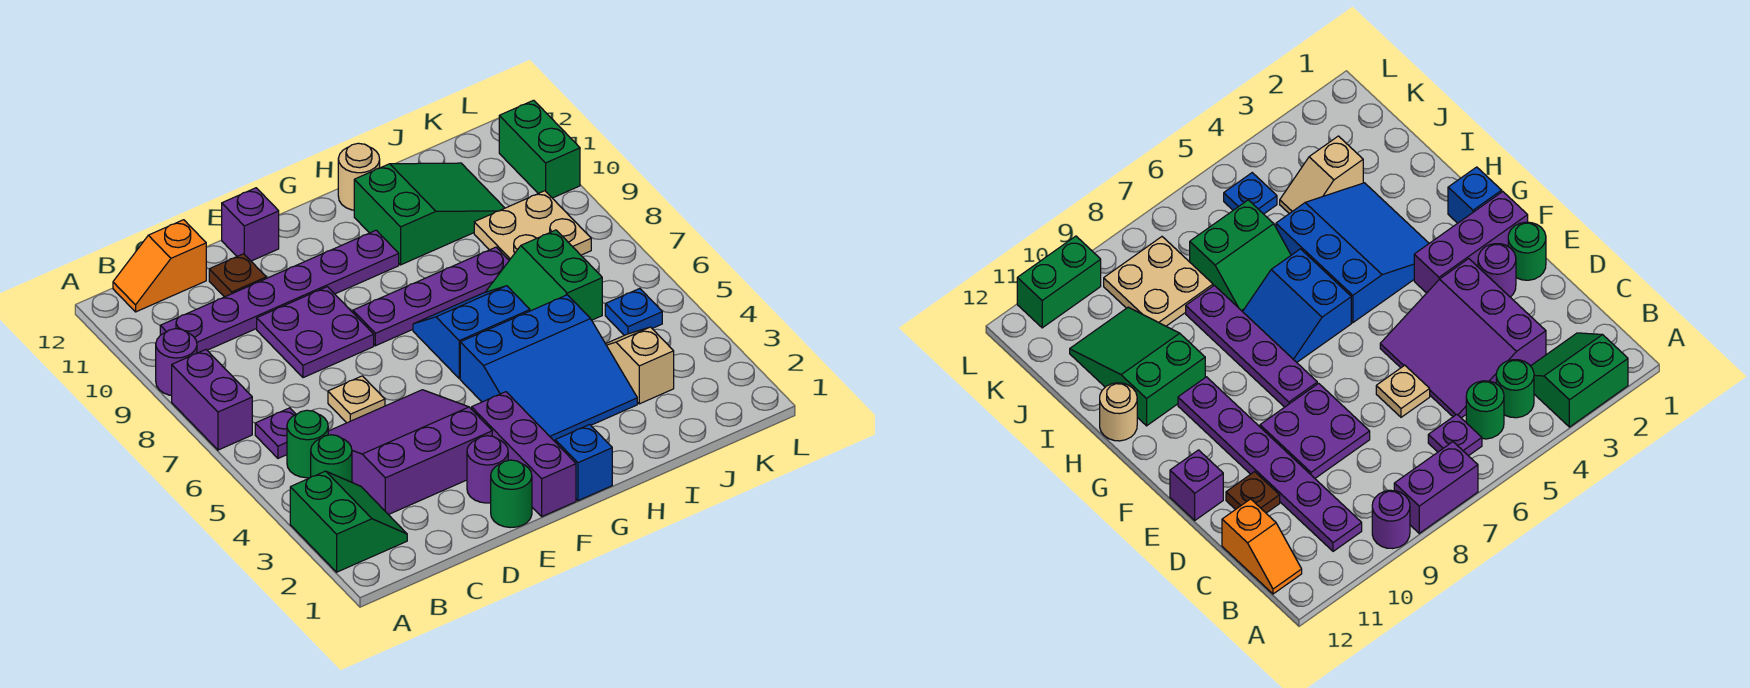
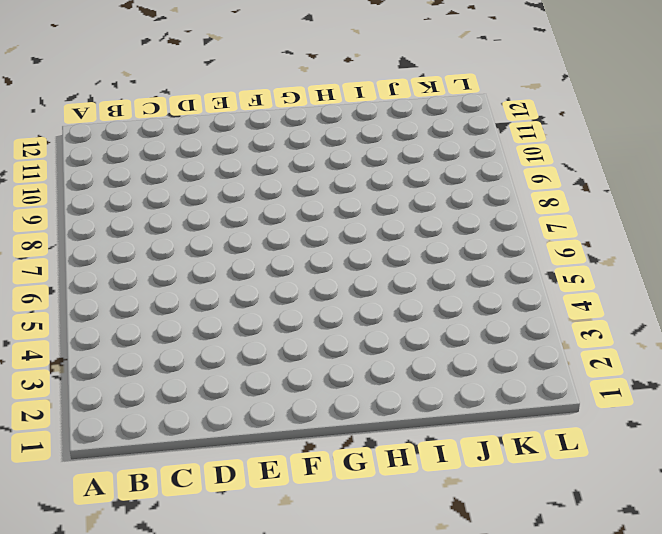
none -> green slope A2:B3 level 1 top A
none -> purple brick A7:A8 level 1
none -> purple round brick A9 level 1

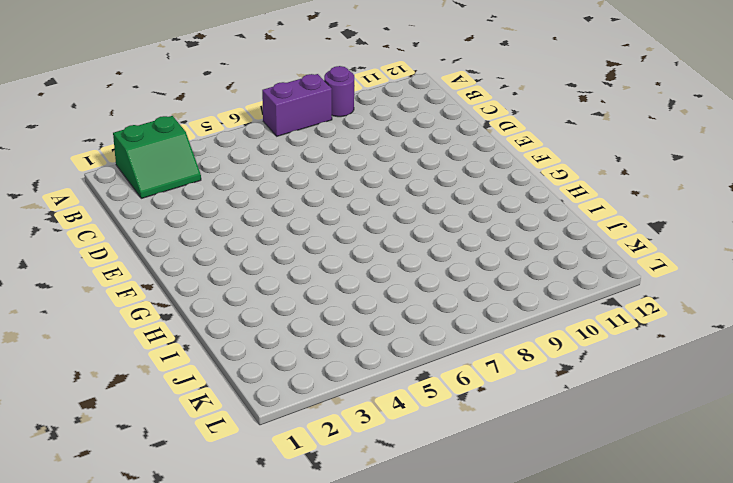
none -> green round brick B4 level 1
none -> green round brick B5 level 1
none -> purple plate B6 level 1

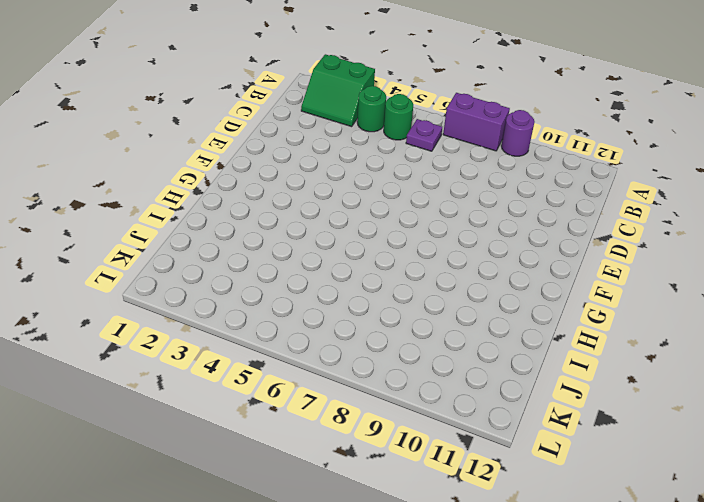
none -> purple plate B10:G10 level 1
none -> orange slope B12:C12 level 1 top C
none -> purple slope C3:E5 level 1 top 3

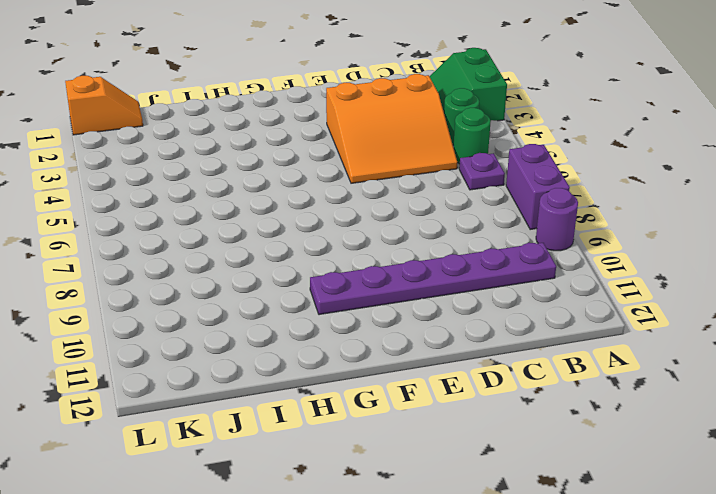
orange slope C3:E5 level 1 top 3 -> purple slope C3:E5 level 1 top 3
orange slope K1:L1 level 1 top L -> orange slope B12:C12 level 1 top C
none -> tan plate D6 level 1
none -> purple plate D8:E9 level 1
none -> brown plate D11 level 1

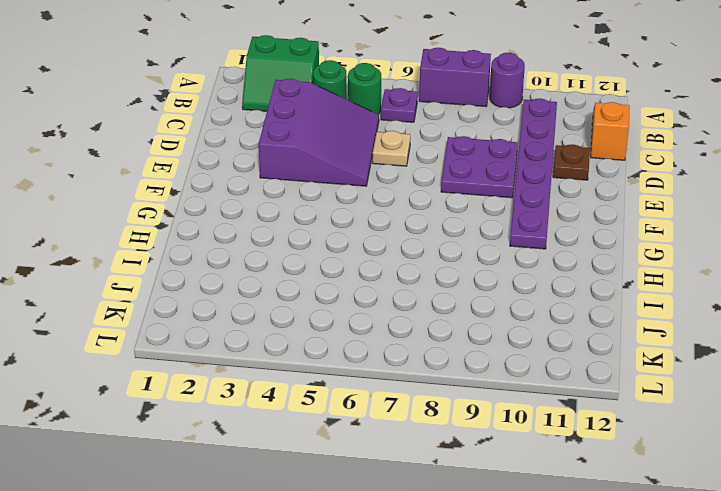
none -> green round brick E1 level 1
none -> purple round brick E2 level 1
none -> purple brick E12 level 1

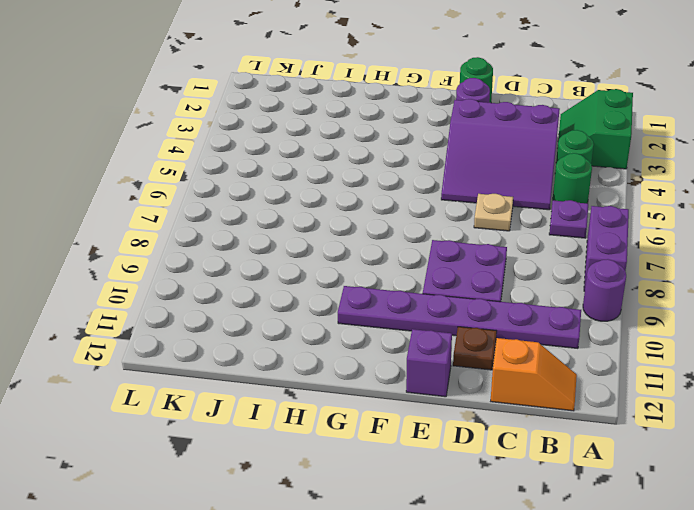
none -> purple brick F1:F3 level 1
none -> purple plate F8:I8 level 1
none -> blue brick G1 level 1

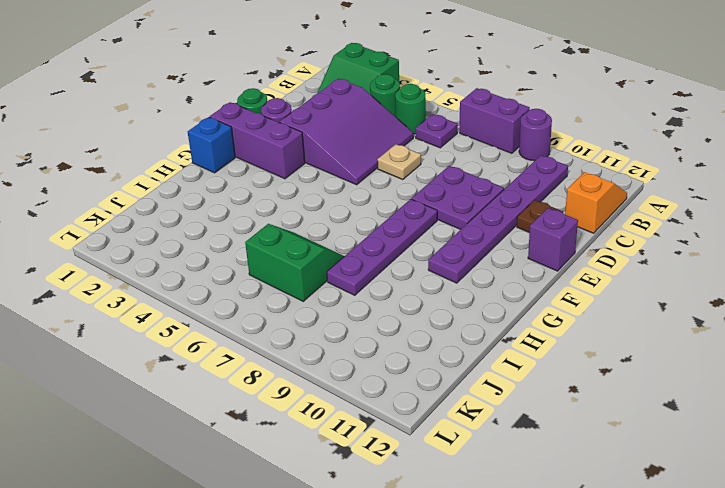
none -> blue slope G3:I5 level 1 top 5
none -> blue slope G6:H7 level 1 top 6
none -> green slope H10:J11 level 1 top H

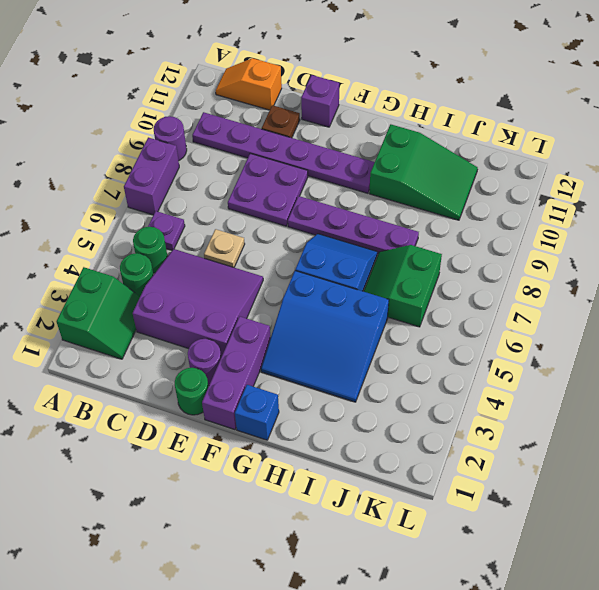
none -> tan round brick H12 level 1
none -> tan slope J3:J4 level 1 top 3
none -> tan plate J8:K9 level 1

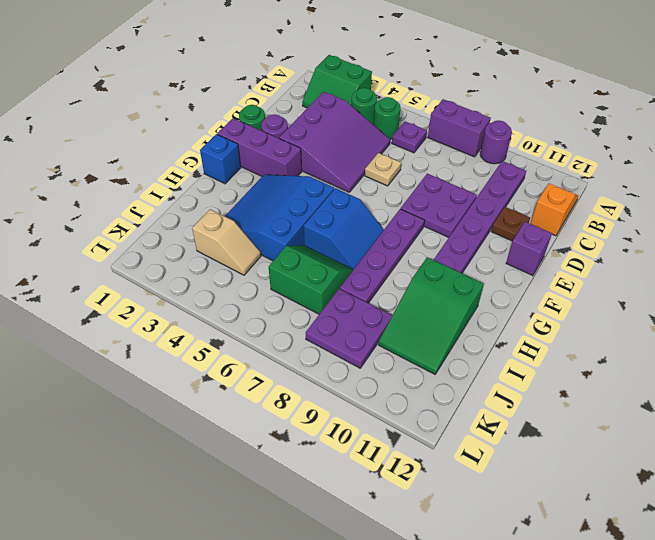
purple plate J8:K9 level 1 -> tan plate J8:K9 level 1
none -> tan round brick H12 level 1
none -> blue plate K5 level 1
none -> green brick L10:L11 level 1

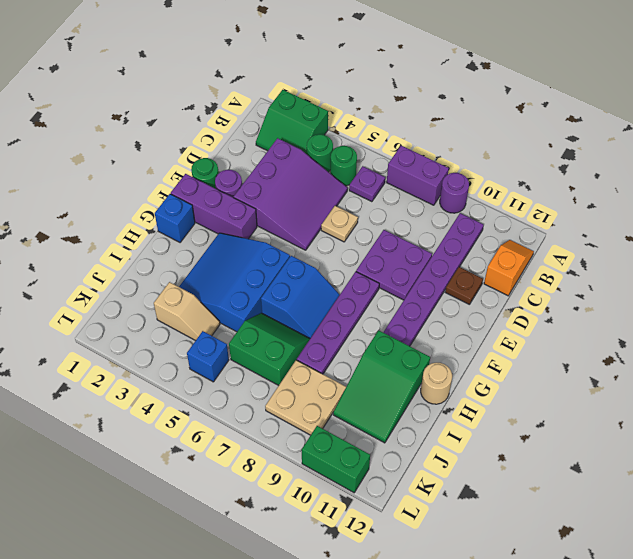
blue brick K5 level 1 -> blue plate K5 level 1
none -> purple brick E12 level 1

